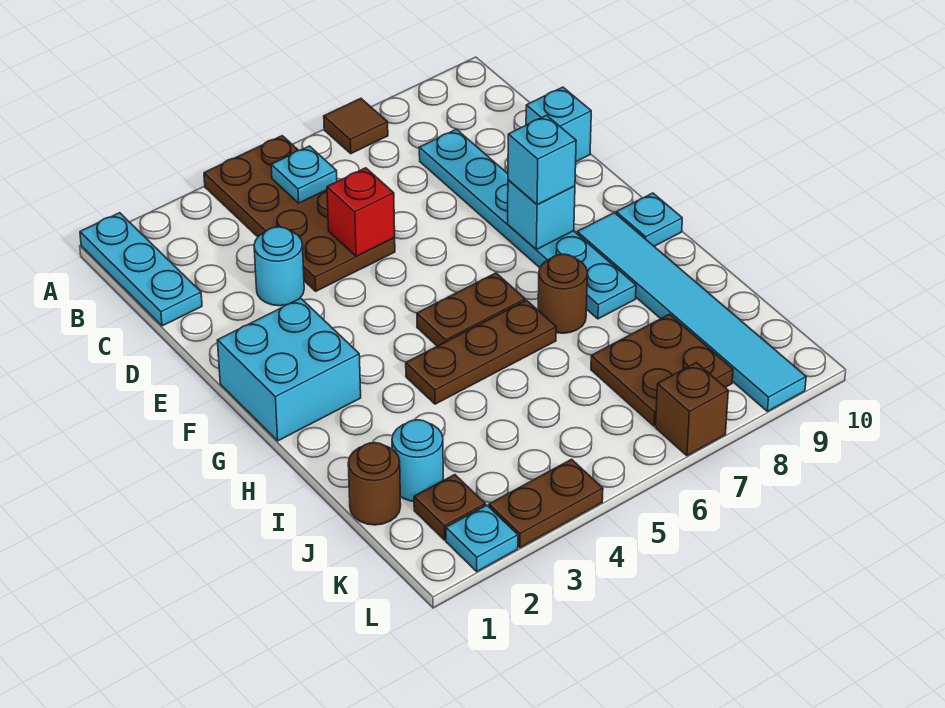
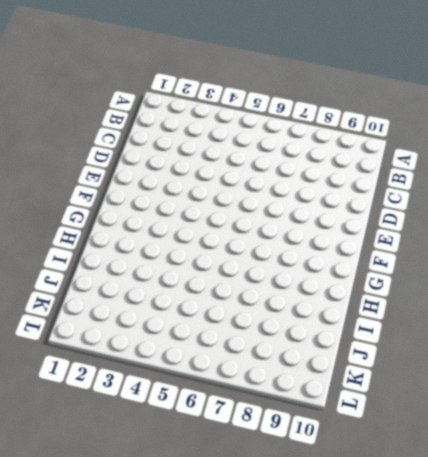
none -> cyan plate A1:C1 level 1
none -> brown plate A4:D5 level 1
none -> brown tile A7 level 1

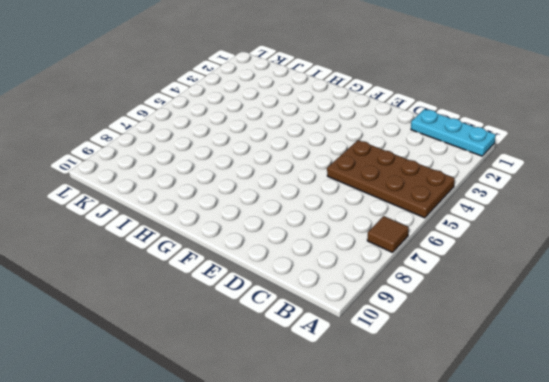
none -> cyan plate C8:H8 level 1
none -> cyan round brick D3 level 1
none -> cyan brick D10 level 1

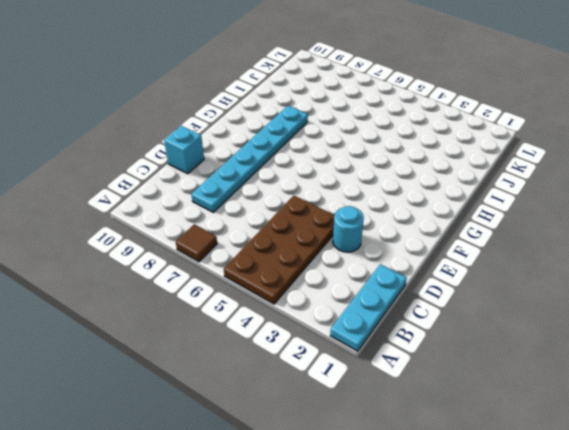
none -> cyan brick F1:G2 level 1
none -> brown plate G5:G6 level 1
none -> cyan tile G9:L9 level 1

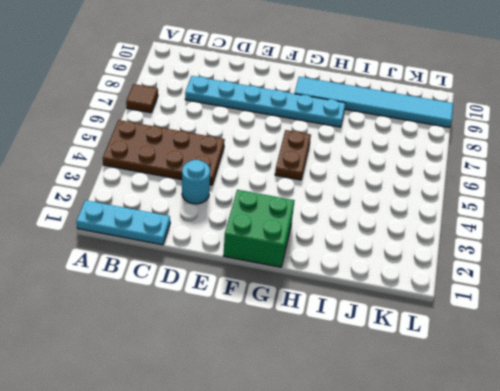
green brick F1:G2 level 1 -> cyan brick F1:G2 level 1
none -> cyan brick D10 level 1
none -> cyan plate G10 level 1
none -> brown plate H4:H6 level 1

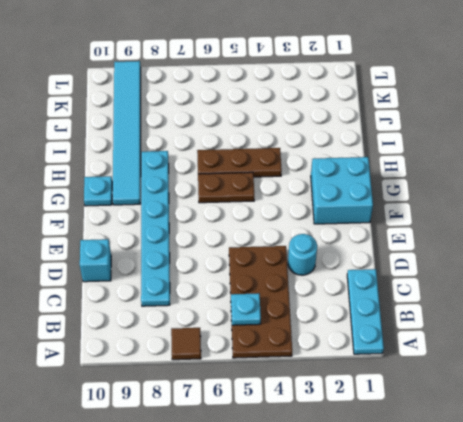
none -> brown round brick H7 level 1
none -> brown round brick J1 level 1
none -> cyan round brick J2 level 1

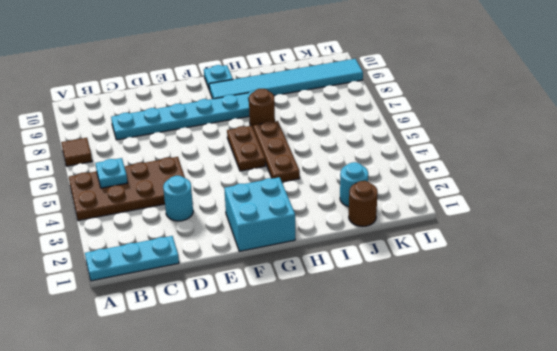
none -> cyan brick D10 level 1
none -> brown plate J7:K8 level 1
none -> brown plate K2 level 1

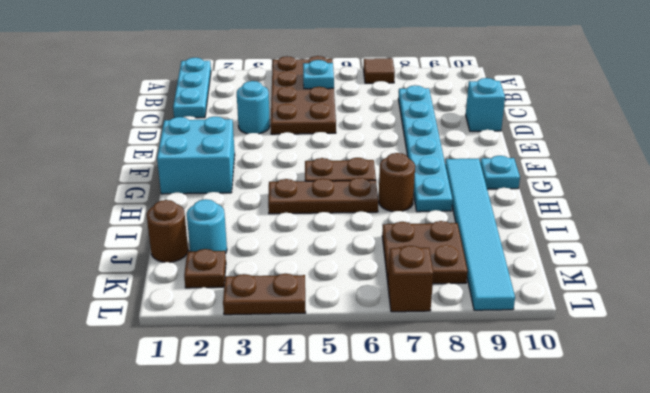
none -> cyan plate L2 level 1
none -> red brick D5 level 2
none -> cyan brick F8 level 2

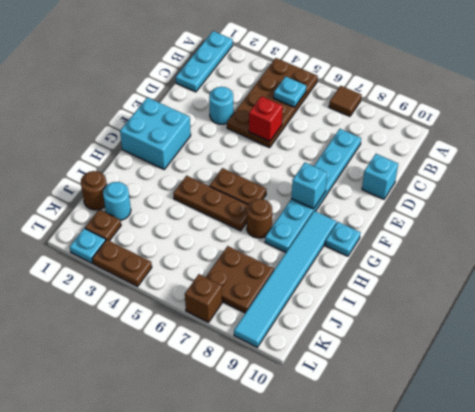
none -> cyan brick F8 level 3

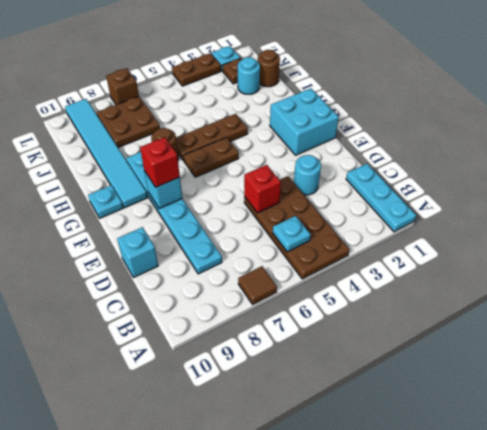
red brick F8 level 3 -> cyan brick F8 level 3

